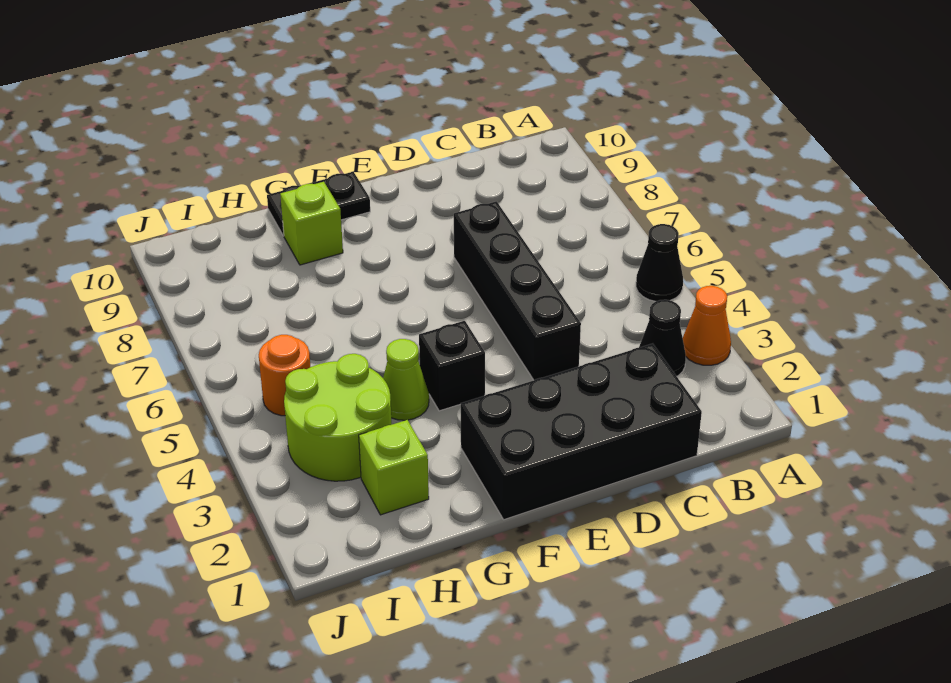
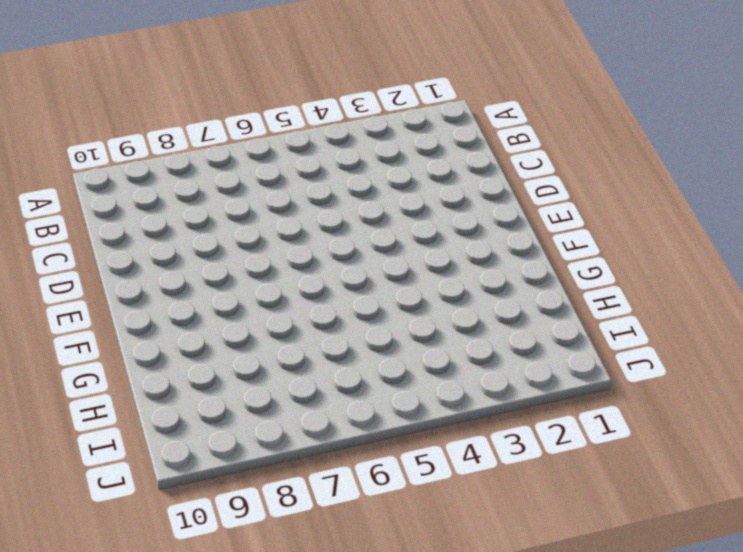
none -> orange cone A3 level 1
none -> black cone A5 level 1
none -> black cone B3 level 1

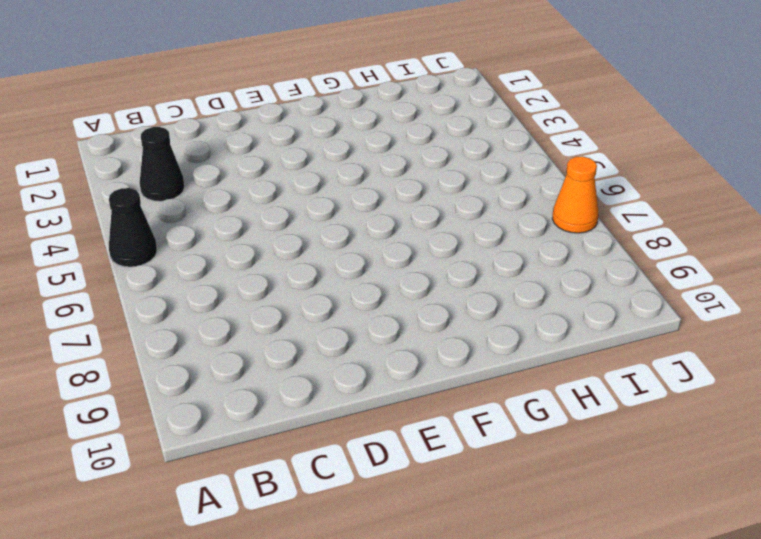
orange cone J7 level 1 -> orange cone A3 level 1
none -> black brick C1:F2 level 1
none -> black brick D4:D7 level 1
none -> black brick F4 level 1

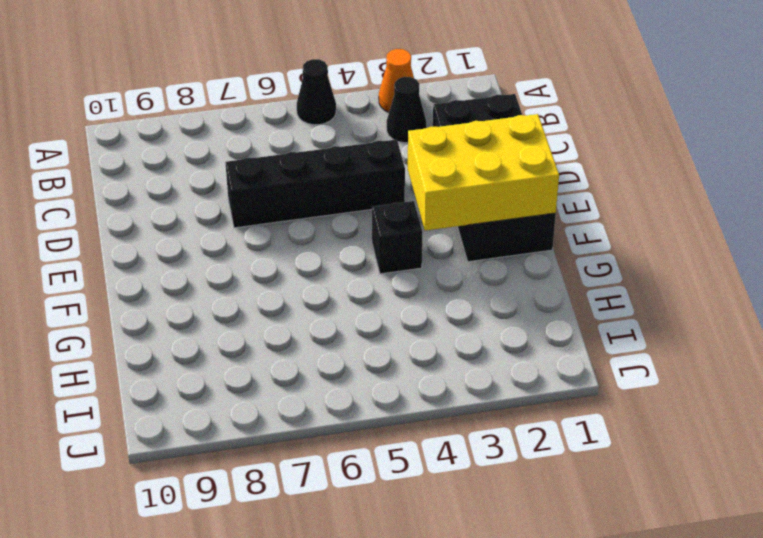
yellow brick E1:F3 level 2 -> none
none -> black plate F10:G10 level 1
none -> lime cone G4 level 1
none -> lime brick G9 level 1

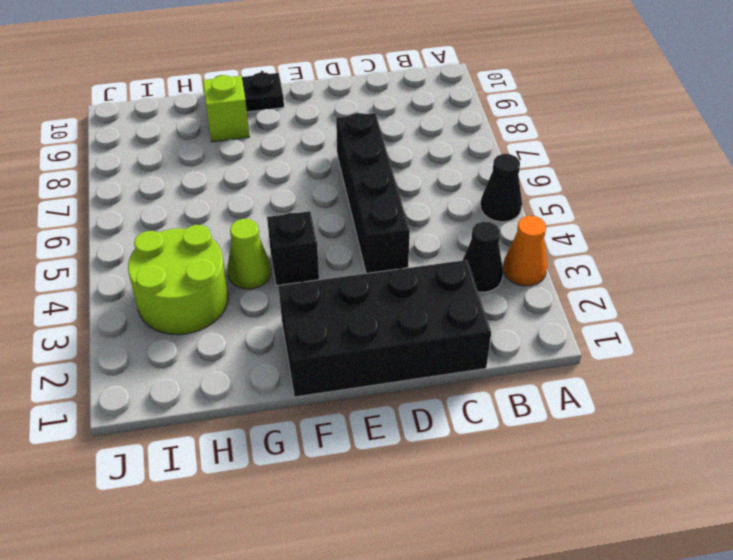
none -> lime brick H2 level 1
none -> orange round brick I5 level 1

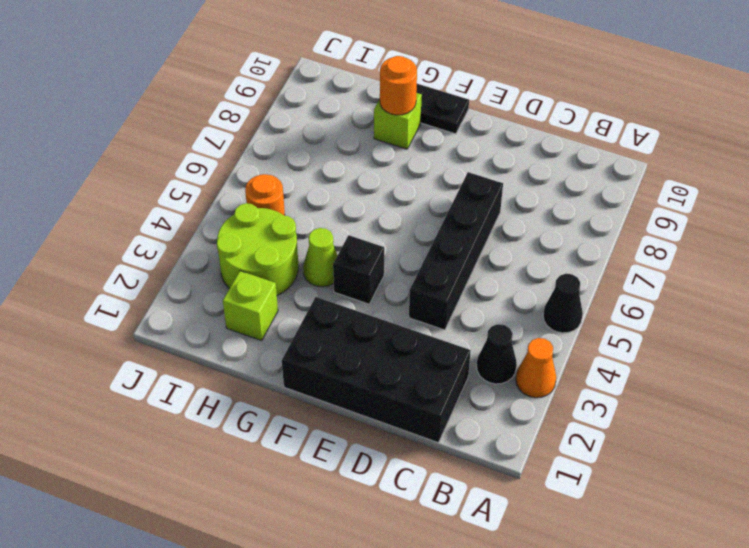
orange round brick G9 level 2 -> none

